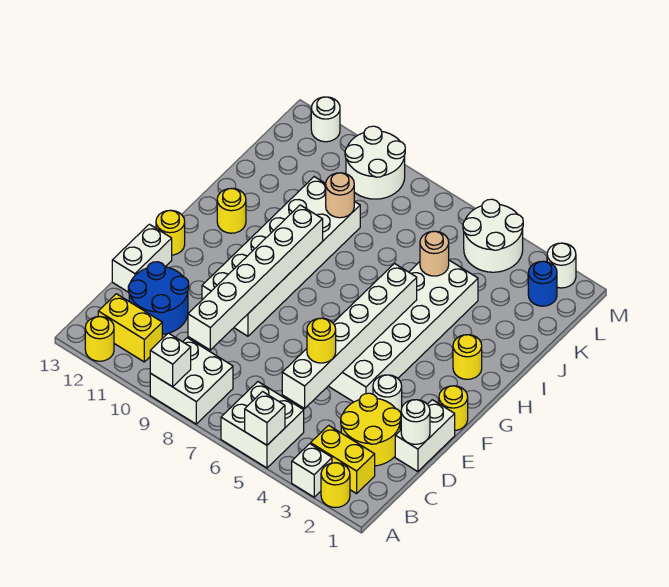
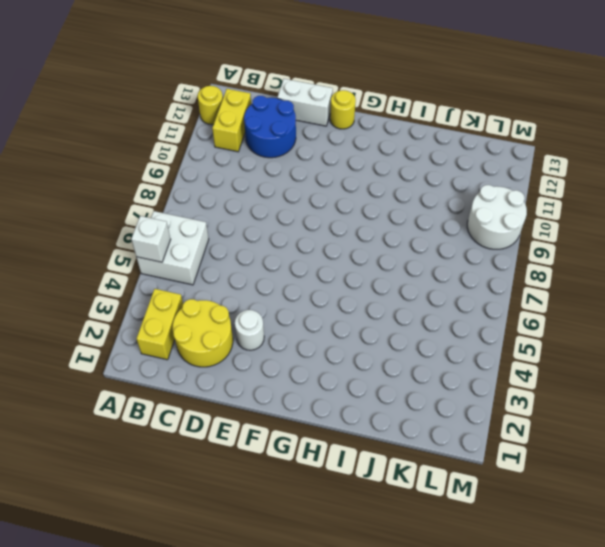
none -> yellow round brick A2 level 1
none -> white brick A3 level 1
none -> white brick A8:B9 level 1
none -> white brick D1:E1 level 1

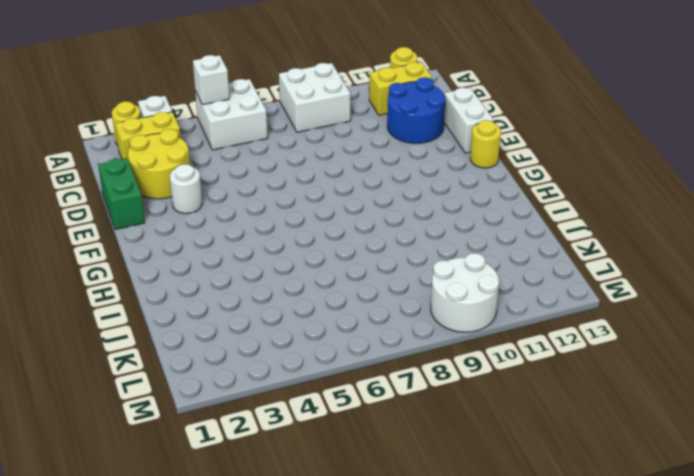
green brick D1:E1 level 1 -> white brick D1:E1 level 1
none -> white brick E4:J5 level 1
none -> white brick E9:J10 level 1
none -> yellow round brick F1 level 1
none -> yellow round brick H2 level 1

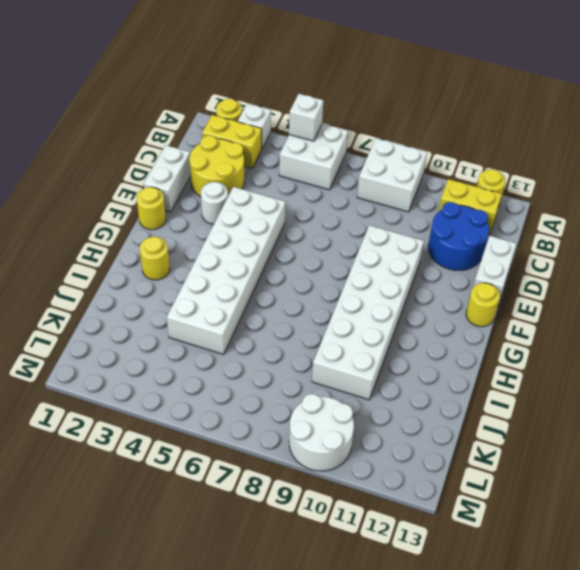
none -> yellow round brick H12 level 1
none -> blue round brick L2 level 1
none -> white round brick L4:M5 level 1
none -> white round brick M2 level 1

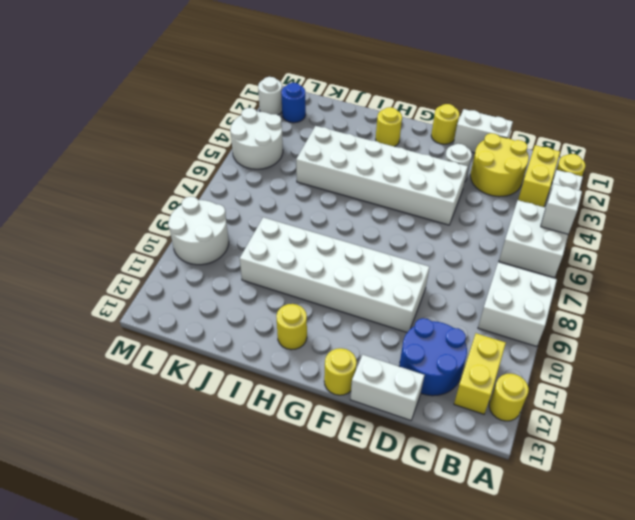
none -> white round brick M12 level 1
none -> white brick A9 level 2
none -> white brick C5:H5 level 2
none -> white brick C9:H9 level 2

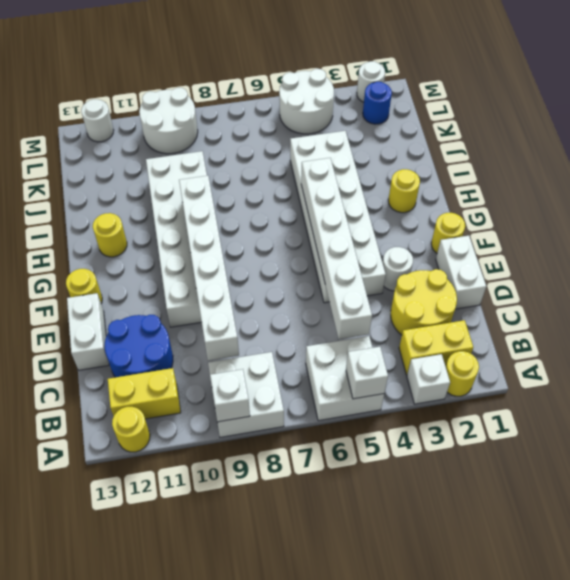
none -> white round brick D1 level 2
none -> tan round brick J5 level 2
none -> tan round brick J9 level 2
none -> yellow round brick D5 level 3

